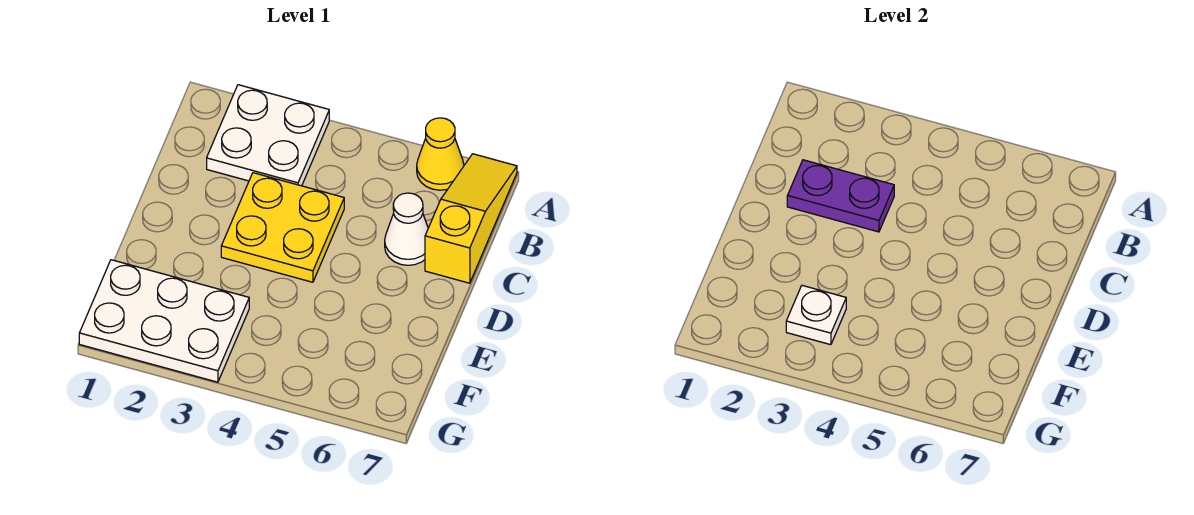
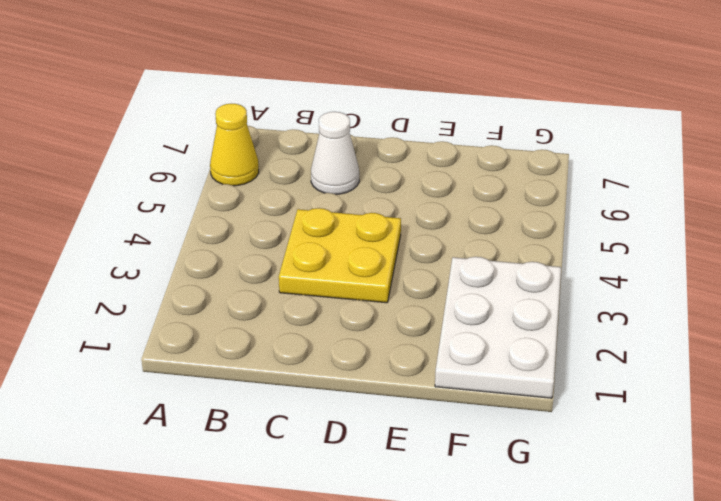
none -> white plate A2:B3 level 1
none -> yellow slope A7:C7 level 1 top C

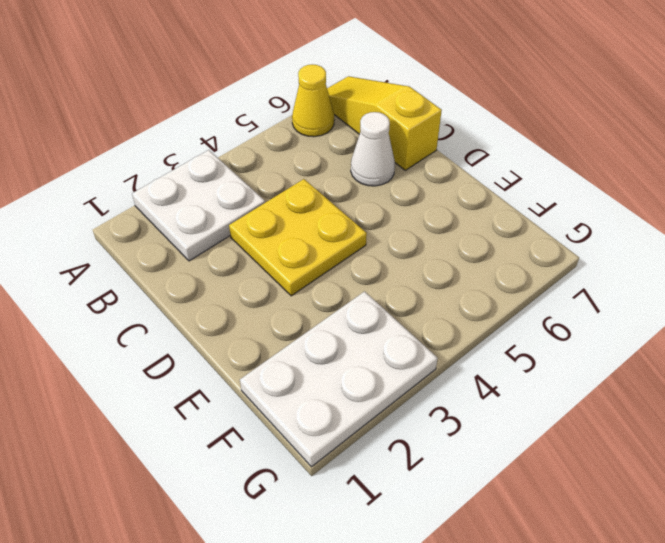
none -> purple plate C2:C3 level 2
none -> white plate F3 level 2

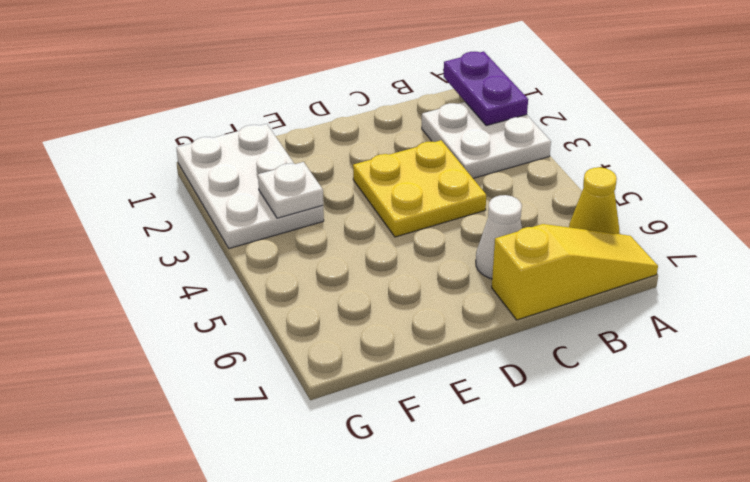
purple plate A1:A2 level 2 -> purple plate C2:C3 level 2

